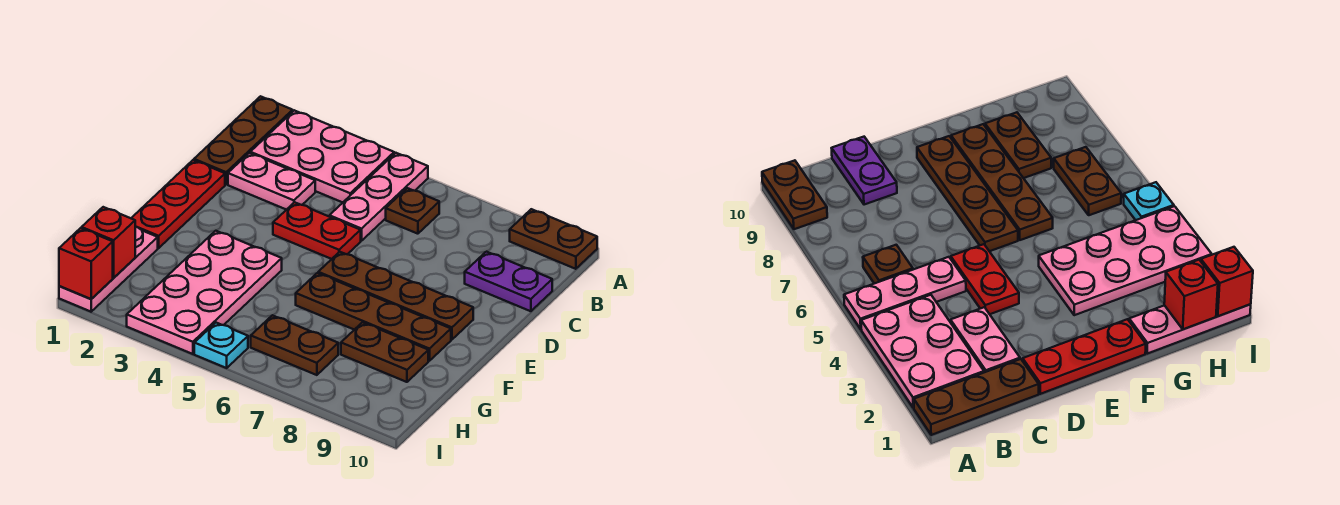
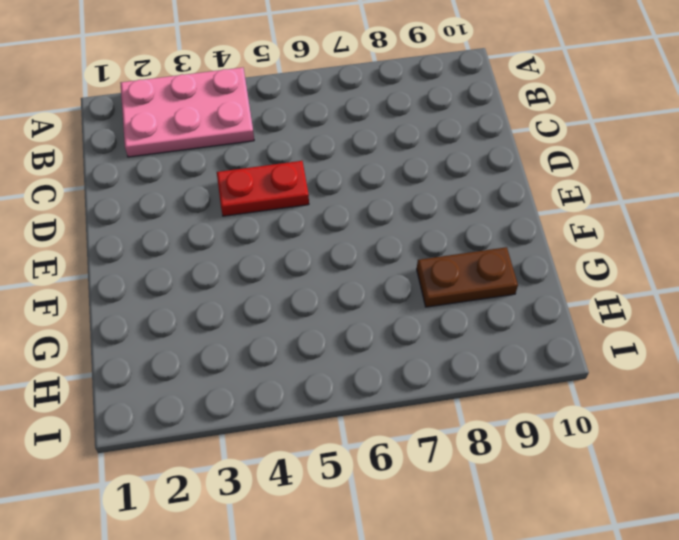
none -> brown plate A1:C1 level 1
none -> pink plate A5:C5 level 1
none -> brown plate A9:A10 level 1

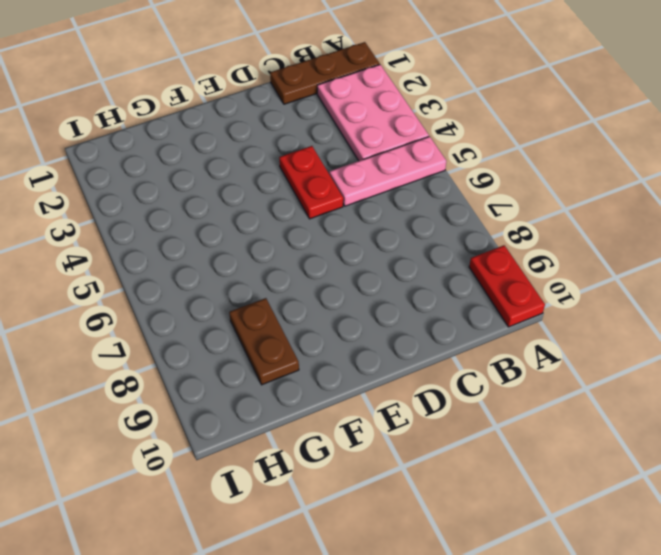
red plate A9:A10 level 1 -> brown plate A9:A10 level 1
none -> brown plate B6 level 1
none -> pink plate C2:C3 level 1
none -> purple plate C9:C10 level 1

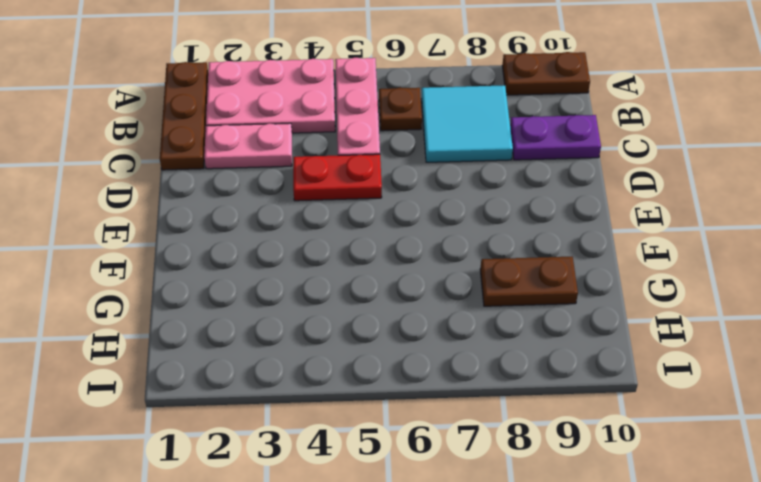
cyan tile B7:C8 level 1 -> none
none -> red plate D1:F1 level 1
none -> brown plate E6:E9 level 1
none -> pink plate F3:I4 level 1

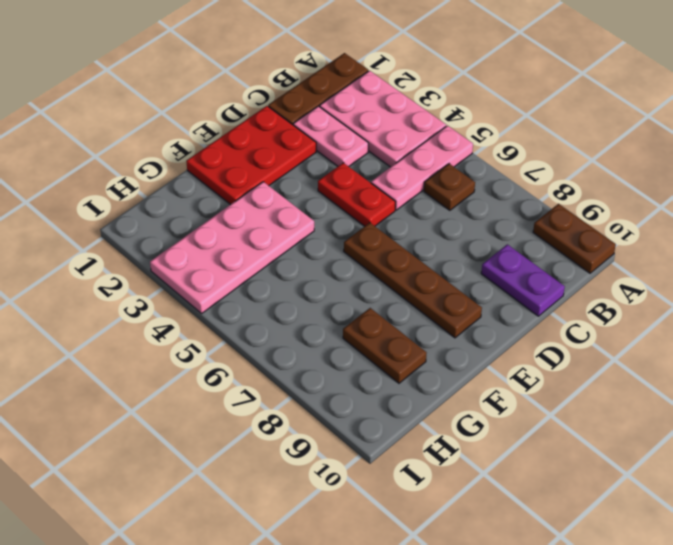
red plate D1:F2 level 1 -> red plate D1:F1 level 1
none -> brown plate F6:F9 level 1
none -> pink plate G1:I1 level 1
none -> brown plate H6:H7 level 1

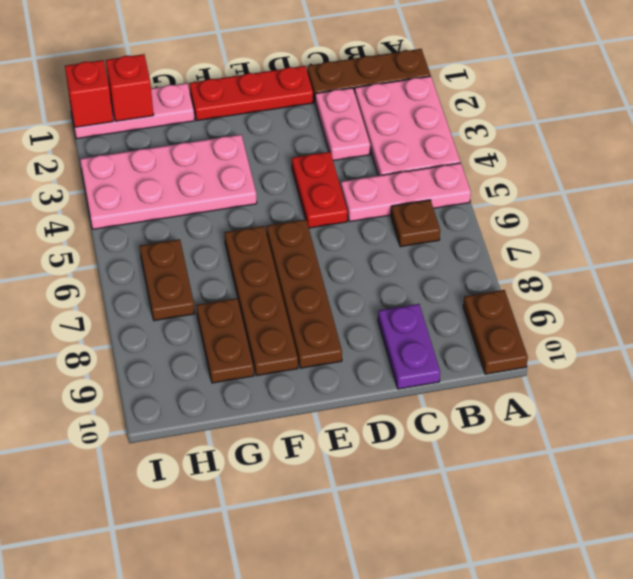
none -> cyan plate I5 level 1

